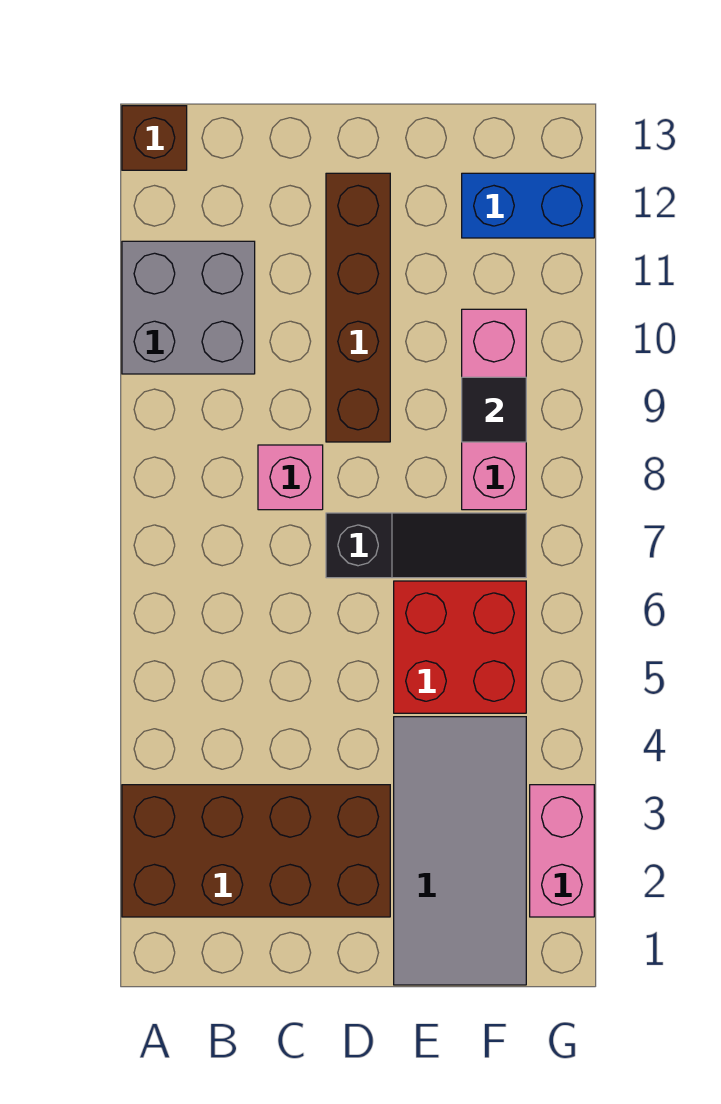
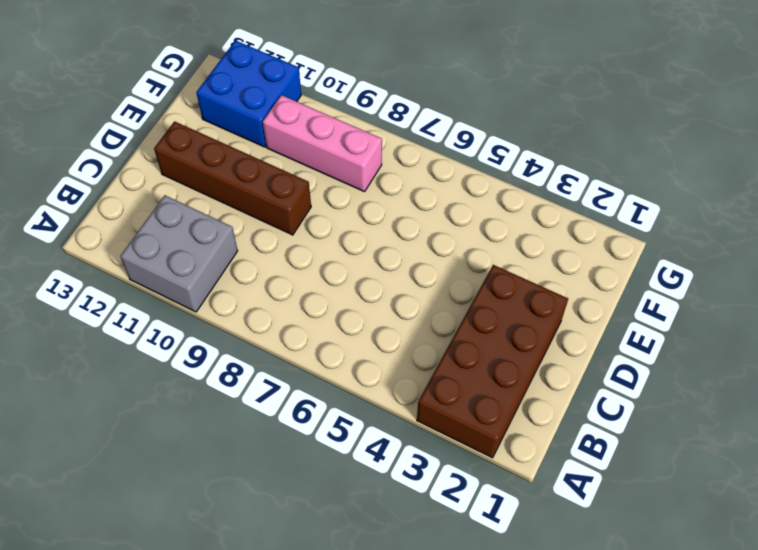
blue brick F11:G12 level 1 -> blue brick F12:G12 level 1
none -> brown brick A13 level 1
none -> pink brick C8 level 1
none -> black slope D7:F7 level 1 top D

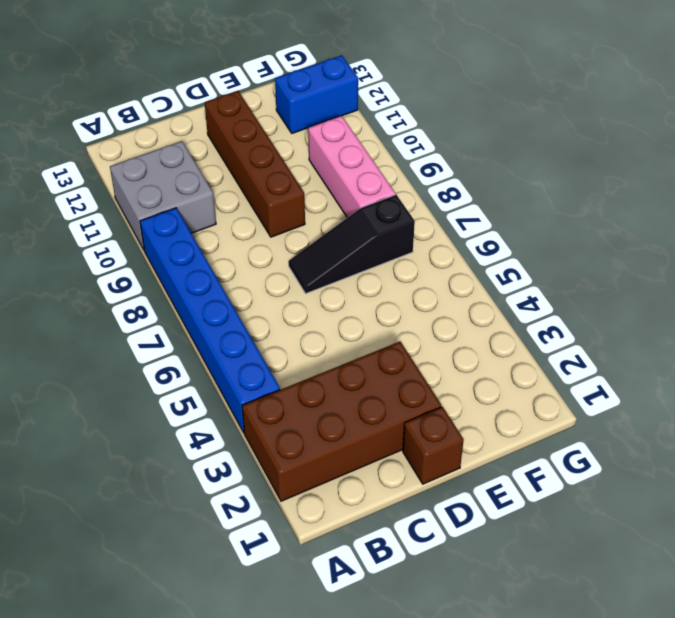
blue brick A4:A9 level 1 -> none
brown brick D1 level 1 -> brown brick A13 level 1
black slope D7:F7 level 1 top F -> black slope D7:F7 level 1 top D
none -> pink brick C8 level 1
none -> grey tile E1:F4 level 1
none -> red brick E5:F6 level 1

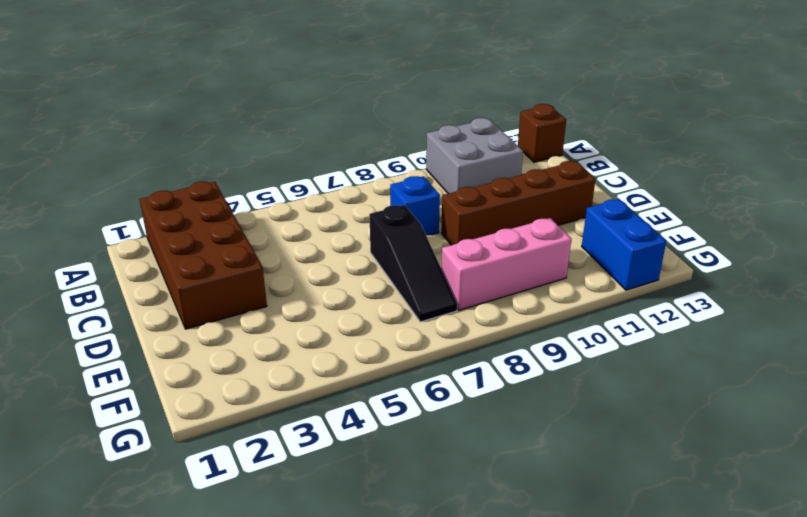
blue brick C8 level 1 -> pink brick C8 level 1
none -> grey tile E1:F4 level 1
none -> red brick E5:F6 level 1
none -> pink brick G2:G3 level 1

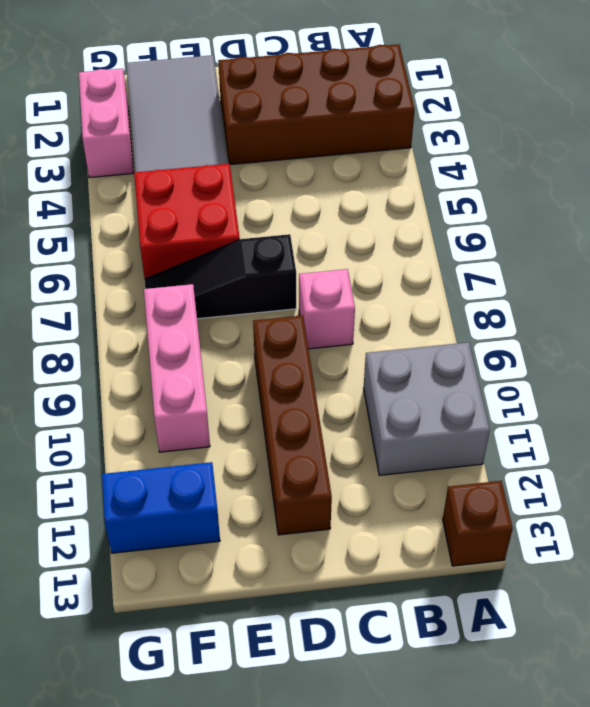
none -> black tile F9 level 2

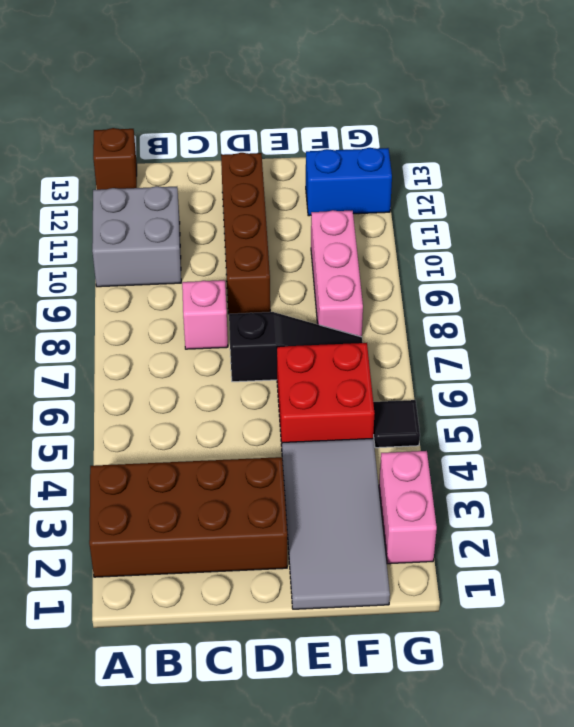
black tile G5 level 1 -> black tile F9 level 2

